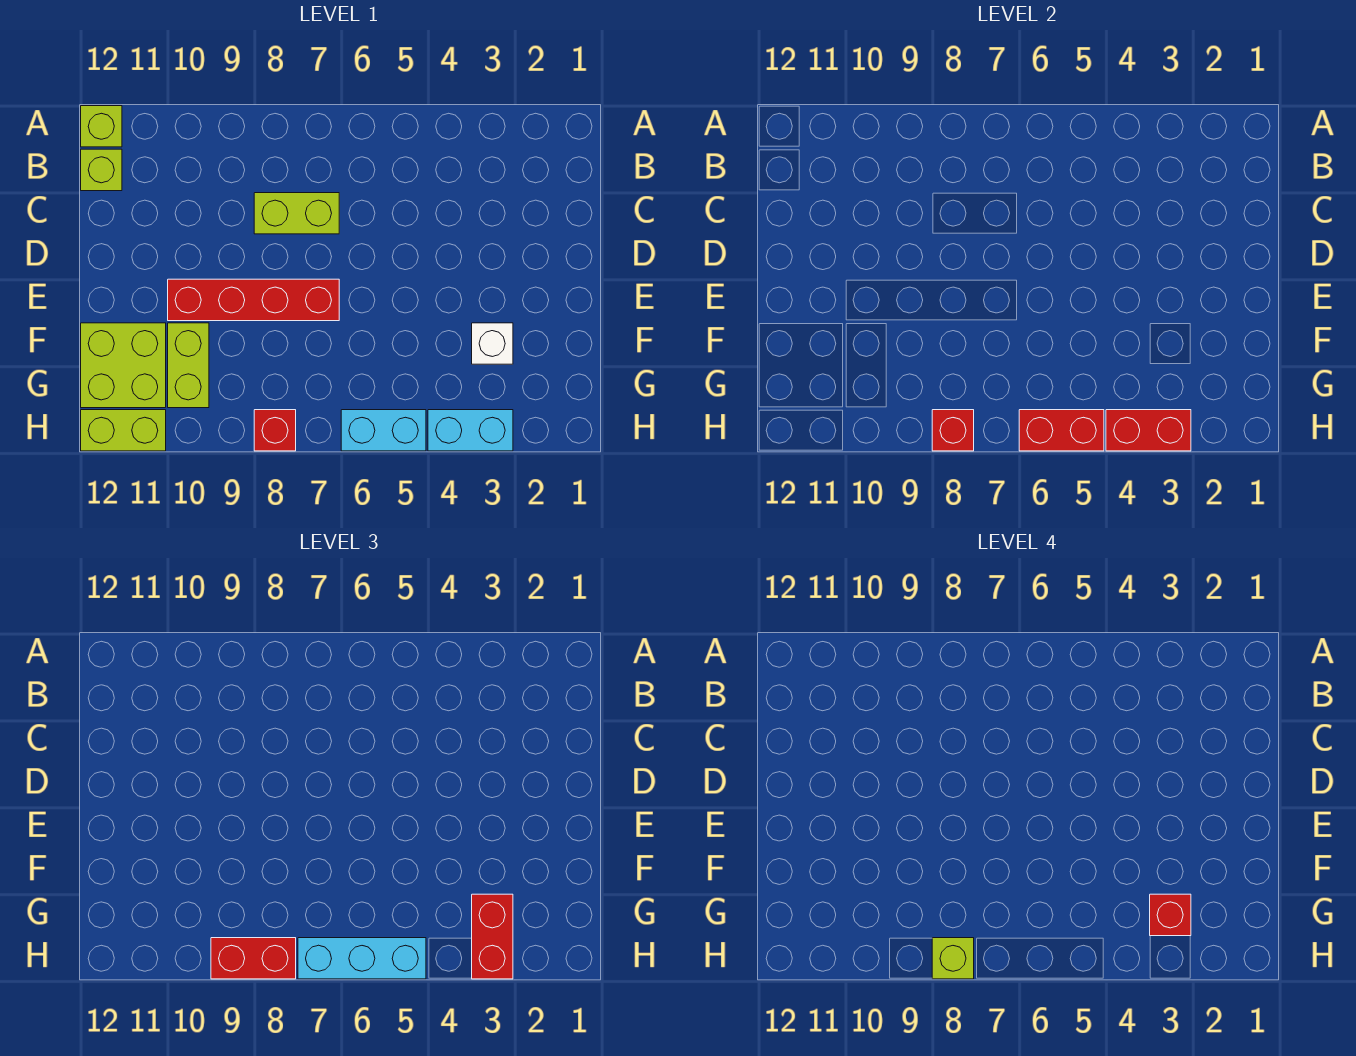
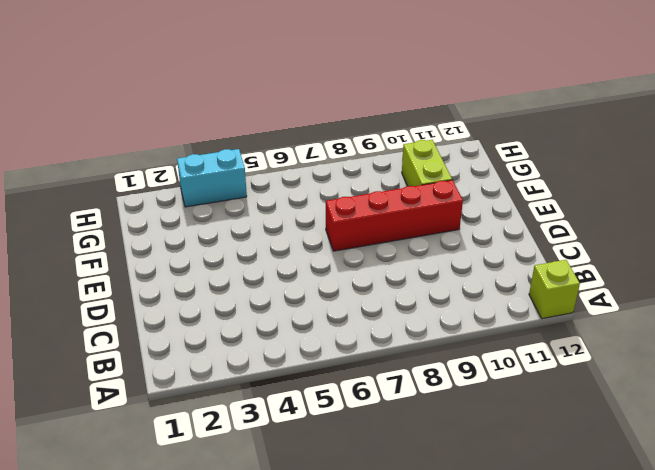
none -> lime brick B12 level 1
none -> lime brick C7:C8 level 1
none -> white brick F3 level 1

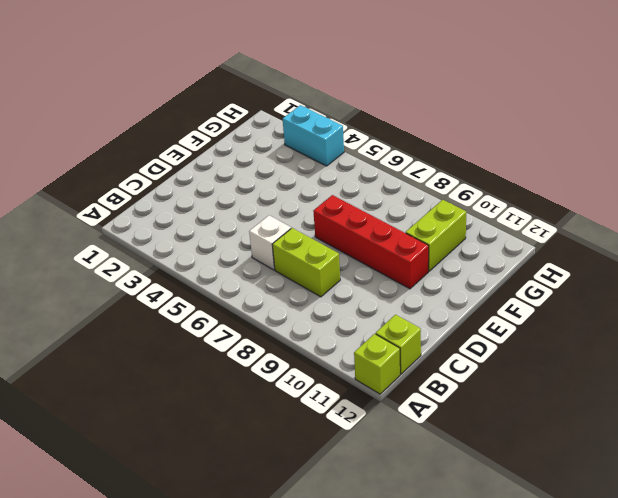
white brick C6 level 1 -> white brick F3 level 1
none -> lime brick F11:G12 level 1
none -> cyan brick H5:H6 level 1
none -> red brick H8 level 1

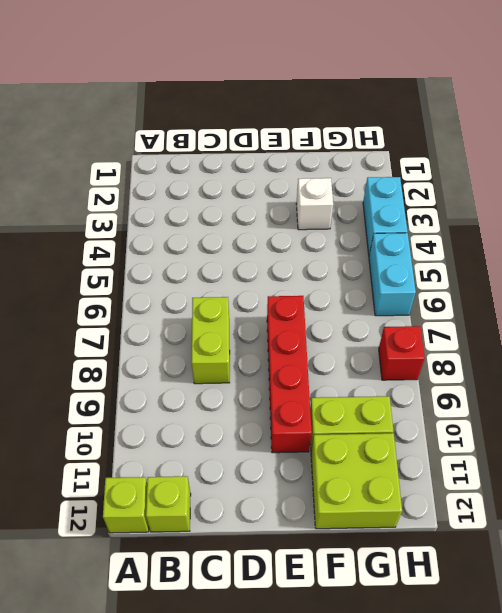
none -> lime brick H11:H12 level 1
none -> red brick H3:H4 level 2
none -> red brick H5:H6 level 2

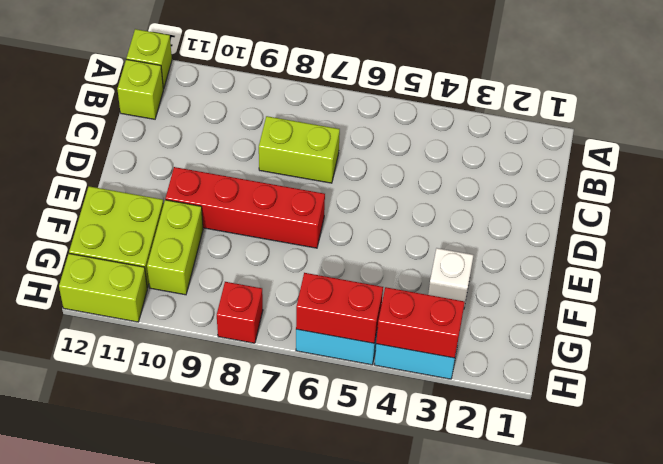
none -> red brick H8 level 2
none -> red brick G3:H3 level 3
none -> cyan brick H5:H7 level 3

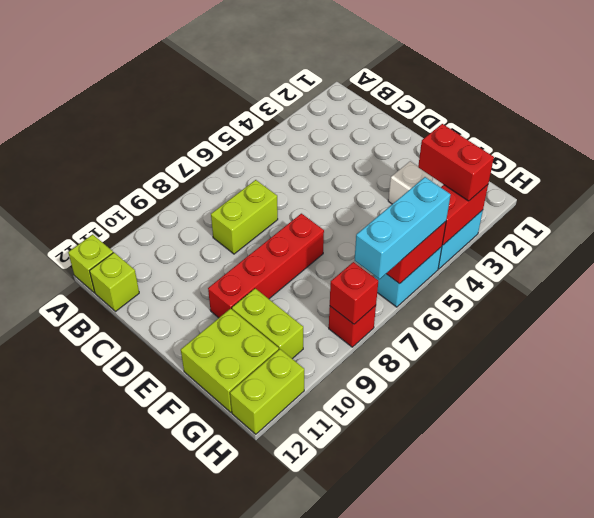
none -> red brick H8:H9 level 3
none -> red brick G3 level 4
none -> lime brick H8 level 4

